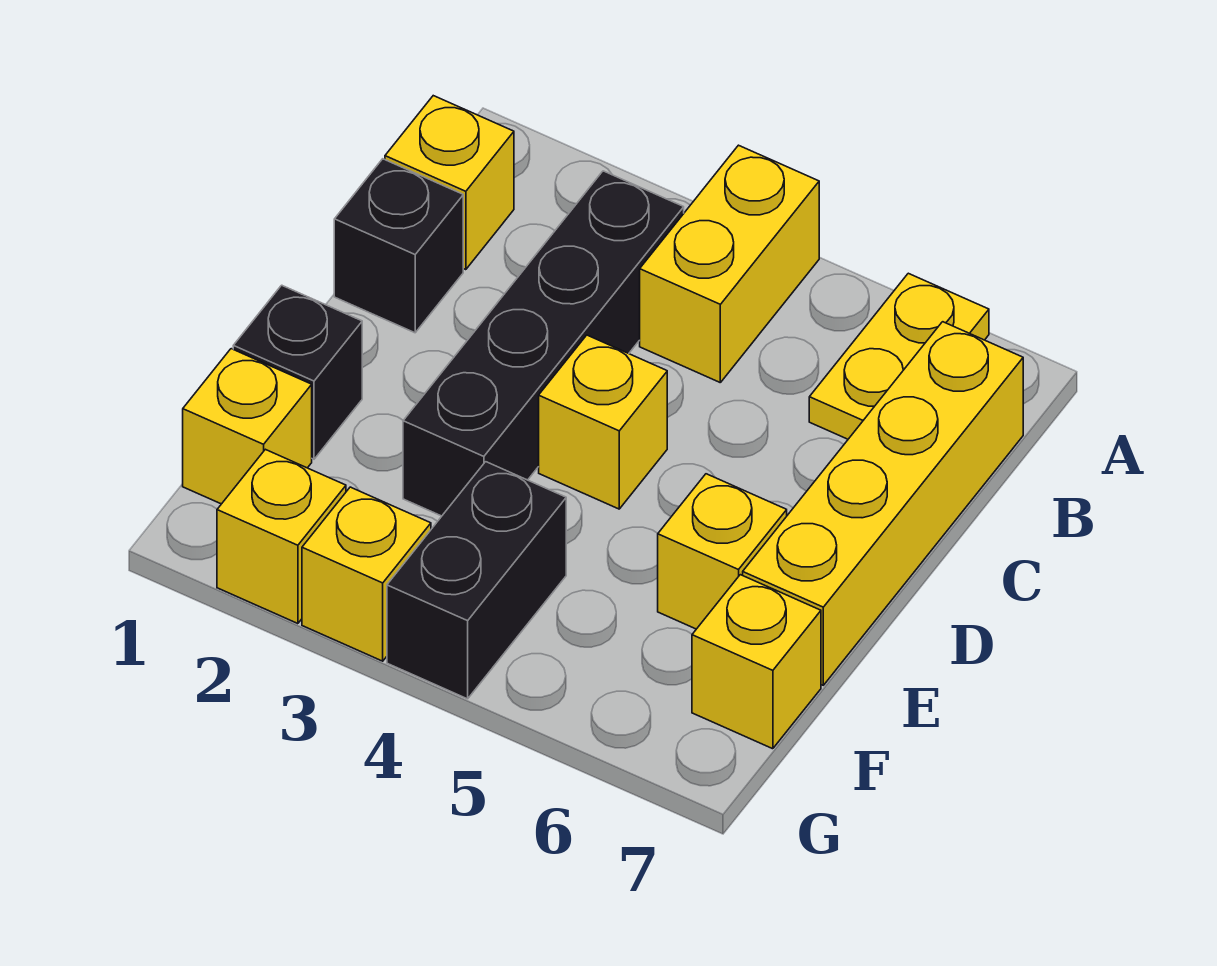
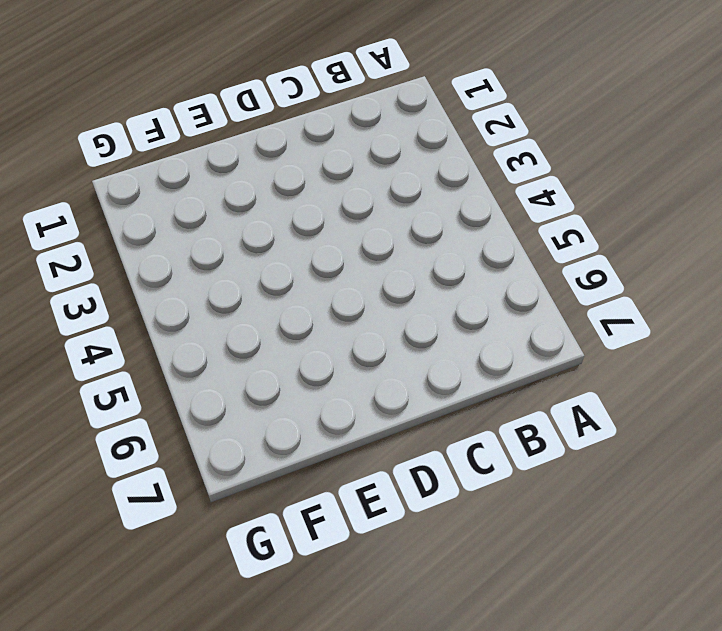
none -> yellow brick A4:B4 level 1
none -> yellow plate A6:B6 level 1
none -> yellow brick B1 level 1

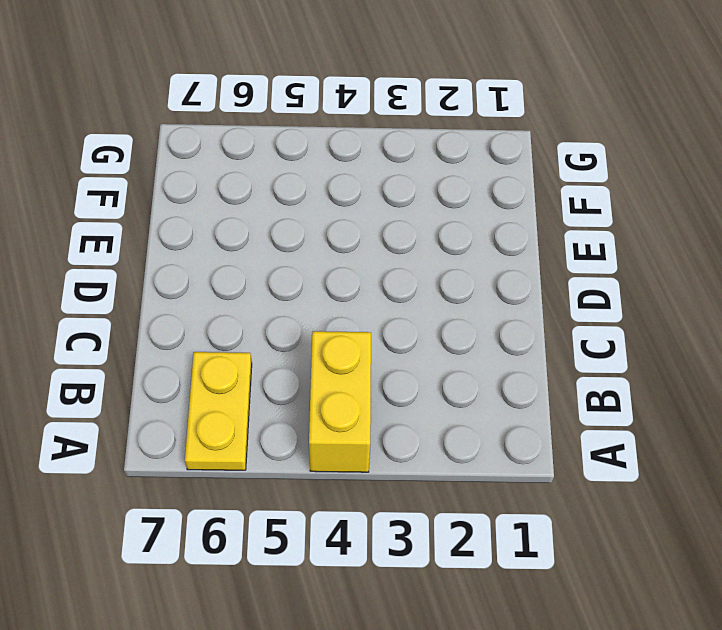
none -> yellow brick B1 level 1
none -> black brick B3:E3 level 1
none -> yellow brick B7:E7 level 1

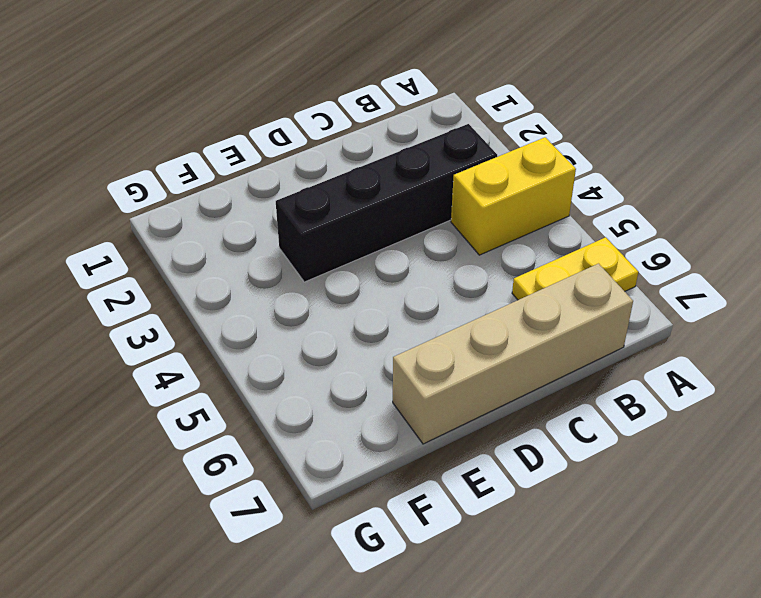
tan brick B7:E7 level 1 -> yellow brick B7:E7 level 1
none -> yellow brick B1 level 1
none -> black brick C1 level 1
none -> yellow brick D4 level 1

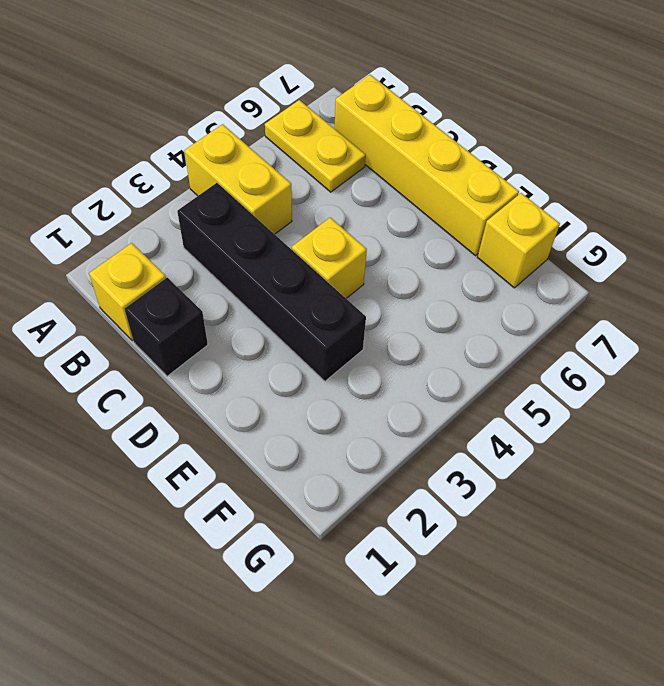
none -> black brick E1 level 1
none -> yellow brick E6 level 1
none -> yellow brick F1 level 1

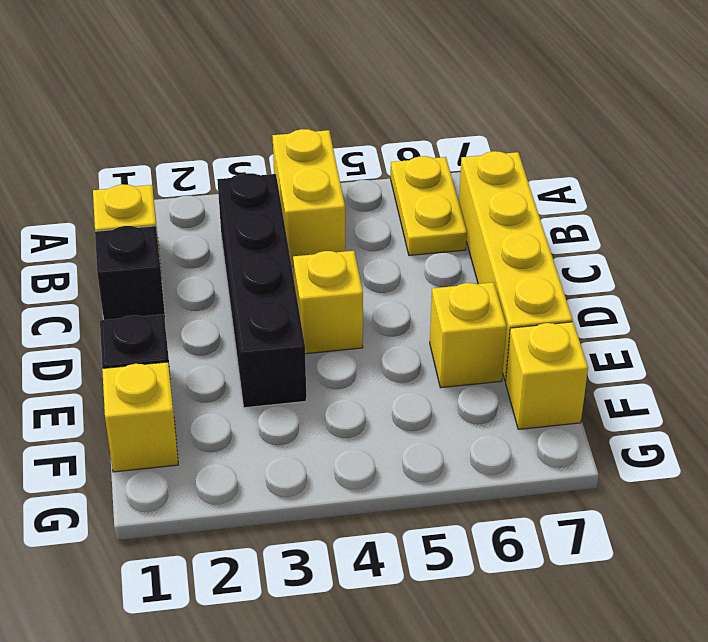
none -> black brick F4:G4 level 1
none -> yellow brick G2 level 1
none -> yellow brick G3 level 1

